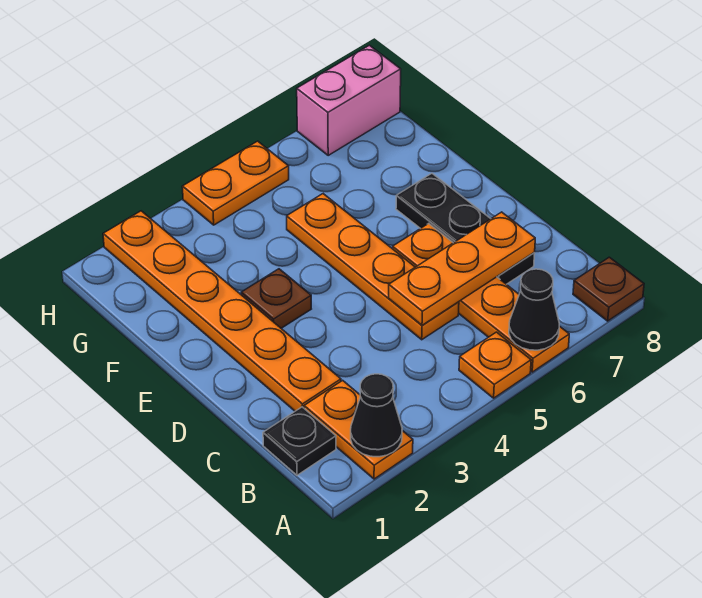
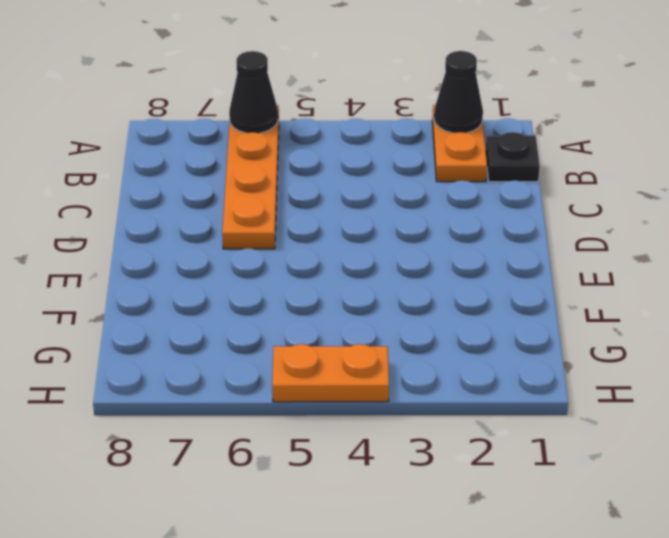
none -> orange plate A5 level 1
none -> brown plate A8 level 1
none -> orange plate C2:H2 level 1

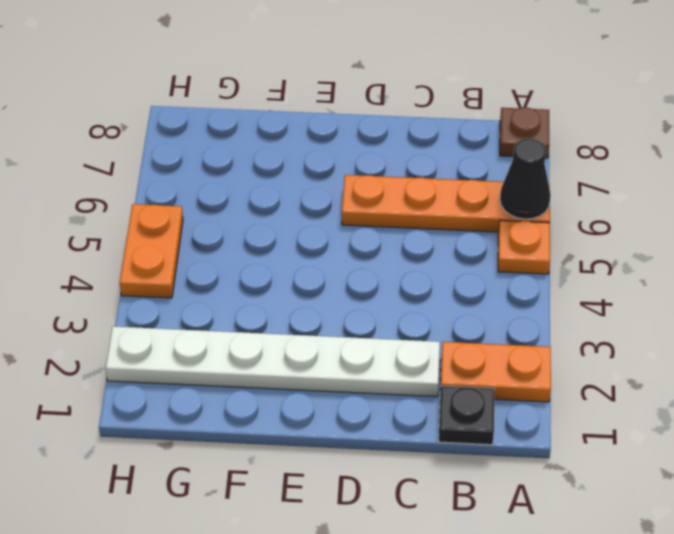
white plate C2:H2 level 1 -> orange plate C2:H2 level 1
none -> orange plate C5:F5 level 1
none -> black plate C7:E7 level 1
none -> brown plate E3 level 1

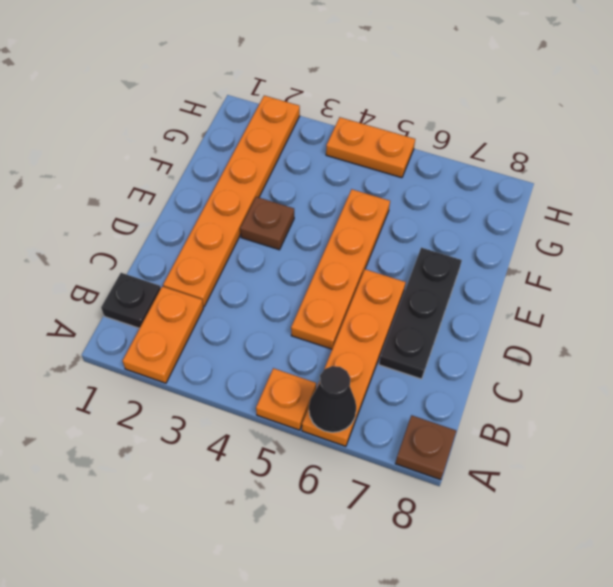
none -> pink brick H7:H8 level 1
none -> black cone A2 level 2
none -> orange plate C5:C7 level 2

